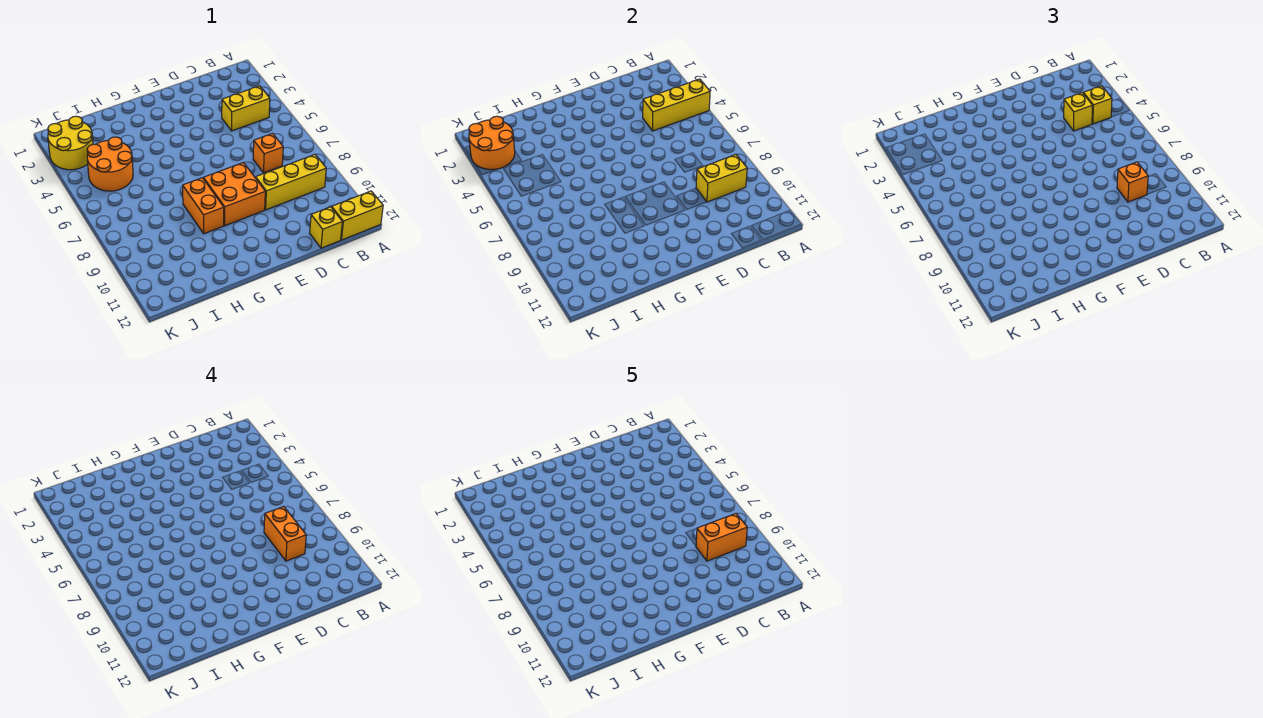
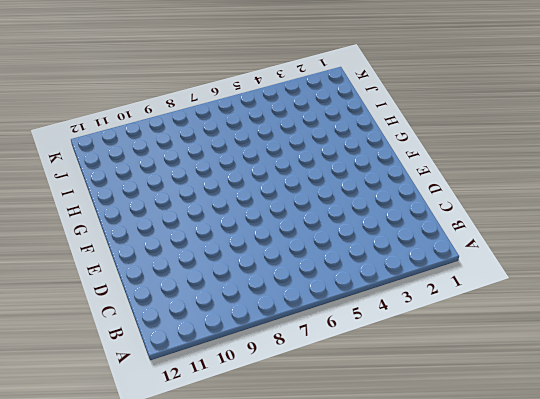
none -> yellow brick A12:B12 level 1
none -> yellow brick B4:C4 level 1
none -> yellow brick B9:D9 level 1

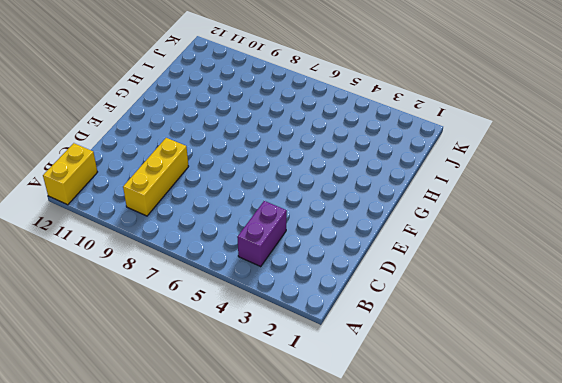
purple brick B4:C4 level 1 -> yellow brick B4:C4 level 1
none -> orange brick C7 level 1
none -> yellow brick C12 level 1
none -> orange brick E8:F9 level 1

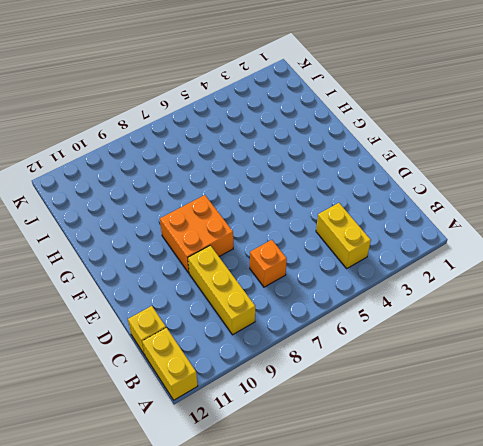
none -> orange brick G8:G9 level 1
none -> orange round brick I4:J5 level 1
none -> yellow round brick J2:K3 level 1

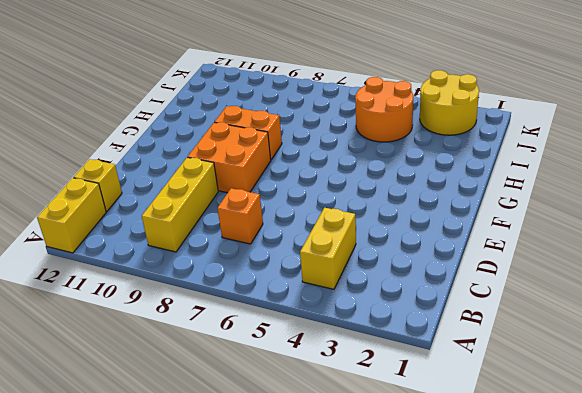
none -> yellow brick A4:C4 level 2
none -> yellow brick B9:C9 level 2
none -> orange round brick J2:K3 level 2

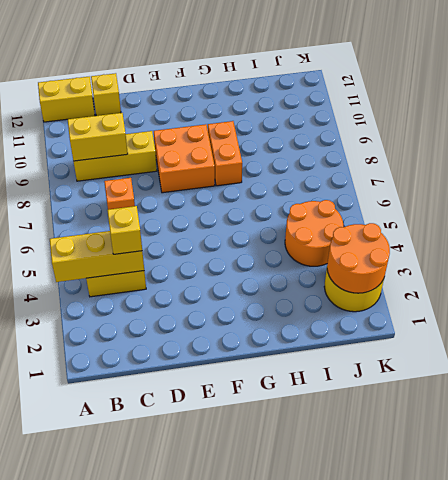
none -> yellow brick B4 level 3
none -> orange brick C9 level 3
none -> orange brick C8:C9 level 4

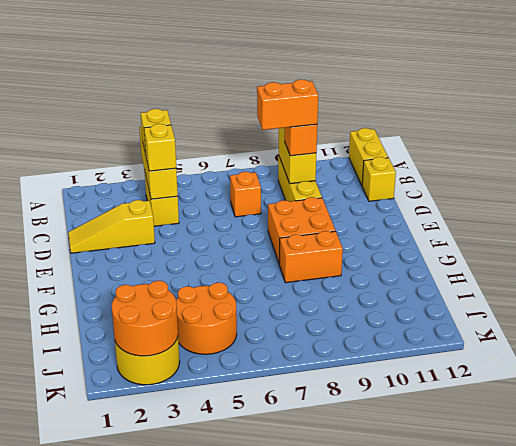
yellow slope D1:D3 level 1 top 3 -> none
none -> orange brick B9:C9 level 5

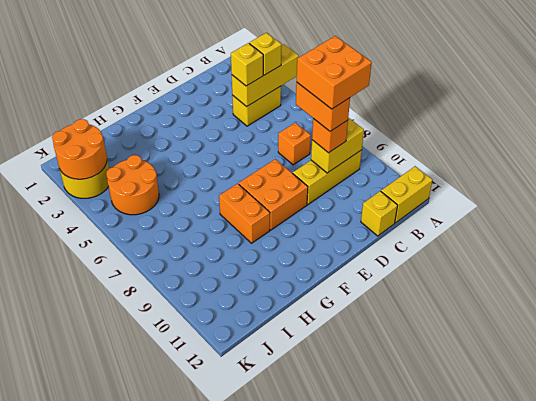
orange brick B8:C9 level 5 -> orange brick B9:C9 level 5

